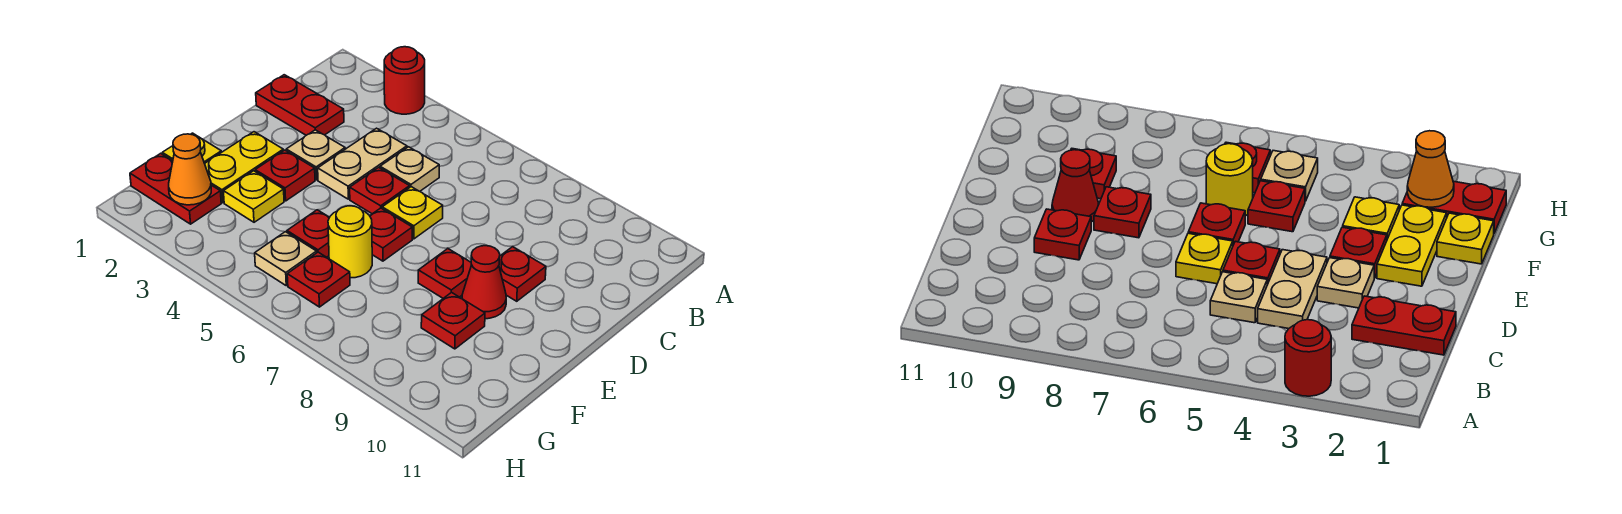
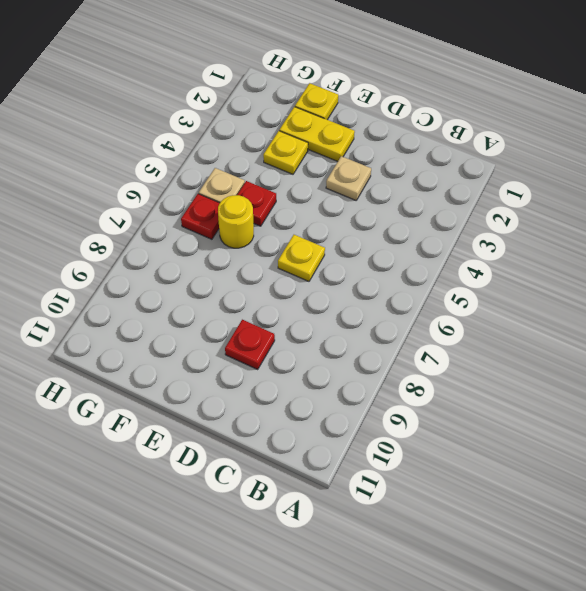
none -> red round brick A3 level 1
none -> red plate C1:C2 level 1
none -> tan plate C4:D4 level 1

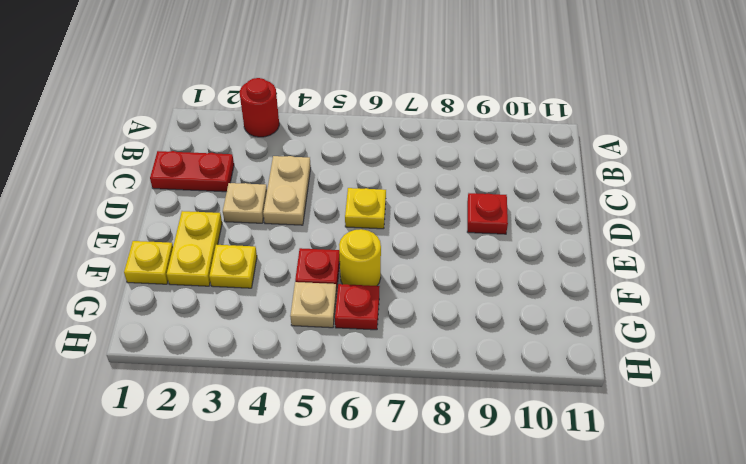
none -> tan plate C5 level 1
none -> red plate D5 level 1
none -> red plate E3 level 1

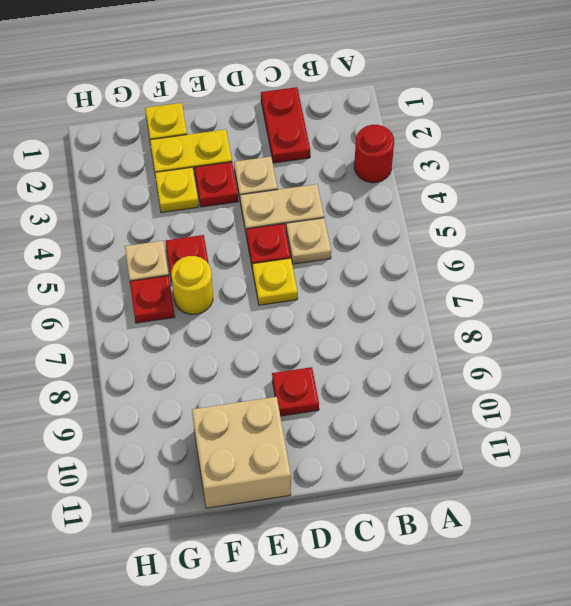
tan brick E10:F11 level 1 -> none
none -> red plate E6 level 1
none -> red plate E8 level 1
none -> red cone E9 level 1

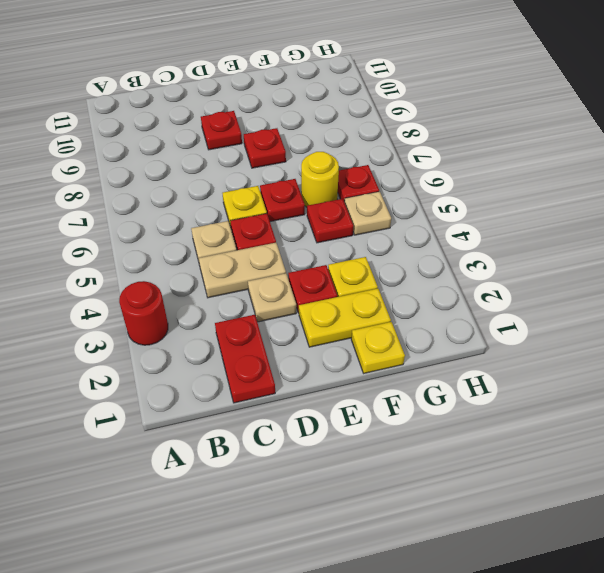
none -> red cone E9 level 1
none -> red plate F9 level 1
none -> red plate G1:G2 level 1

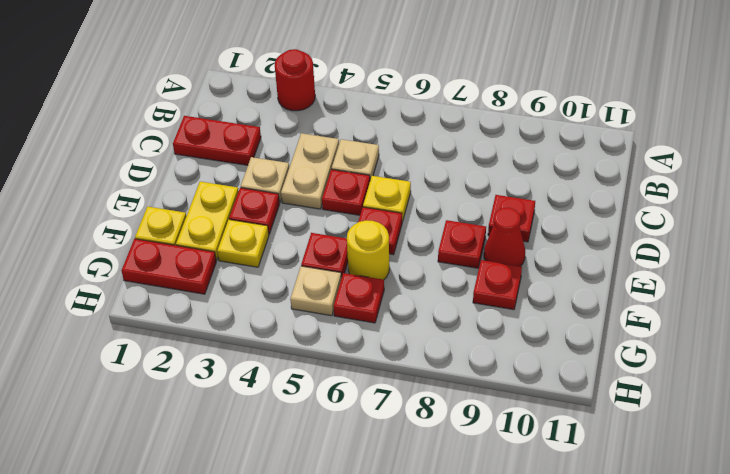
none -> orange cone G2 level 2

